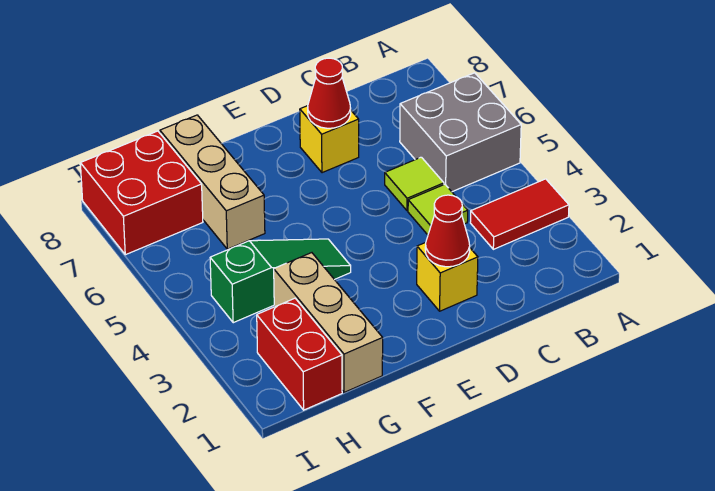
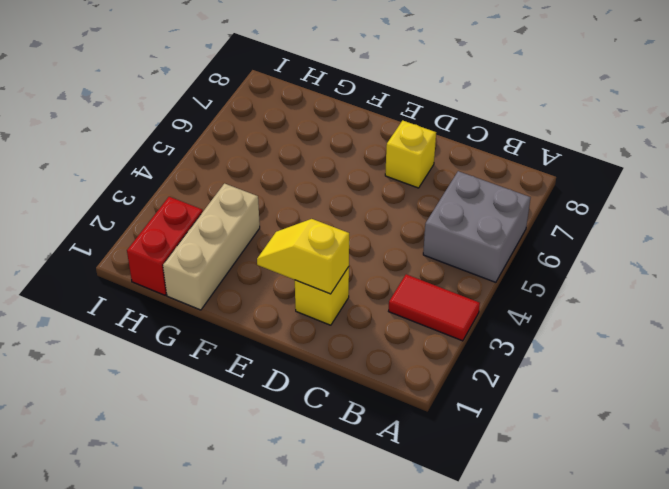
yellow slope D2:E2 level 2 top D -> red cone D2 level 2
none -> lime tile C4 level 1
none -> lime tile C5 level 1
none -> green slope F4:H4 level 1 top H

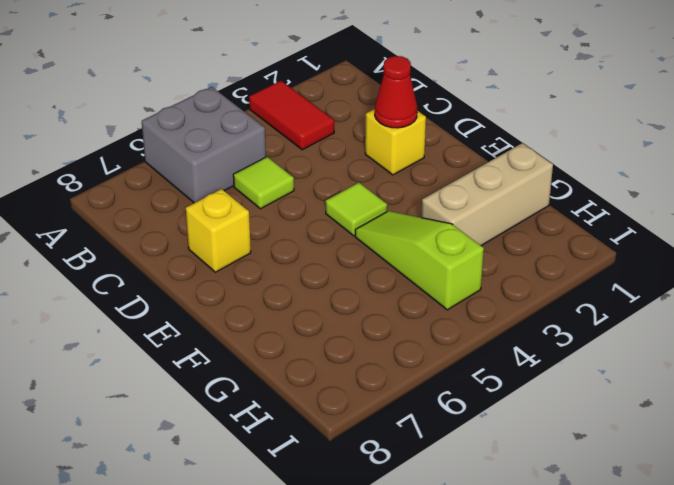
lime tile E4 level 1 -> lime tile C4 level 1
lime slope F4:H4 level 1 top H -> green slope F4:H4 level 1 top H
none -> tan brick G6:G8 level 1
none -> red brick H1:H2 level 1
none -> red brick H7:I8 level 1

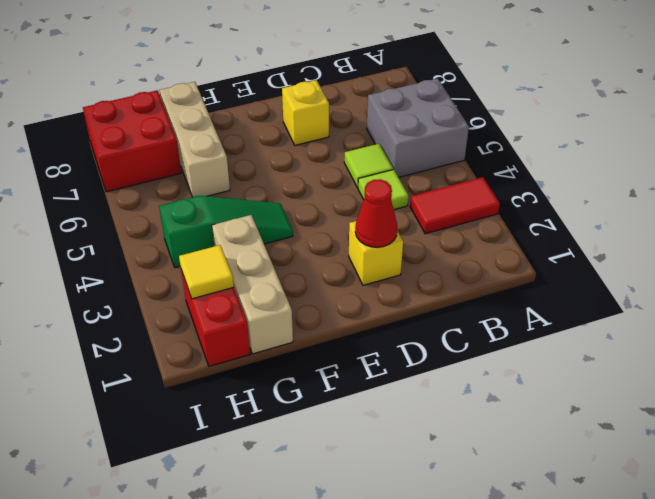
yellow tile H2 level 2 -> none
none -> red cone D7 level 2

